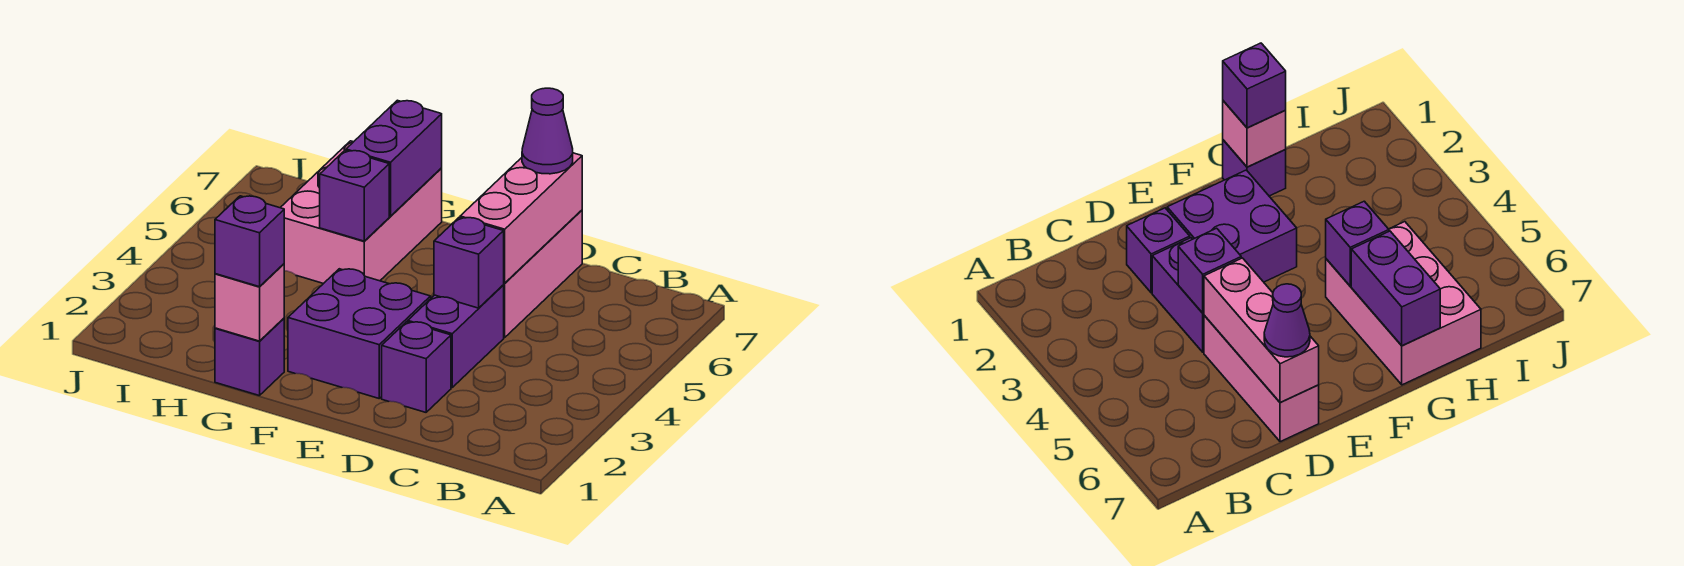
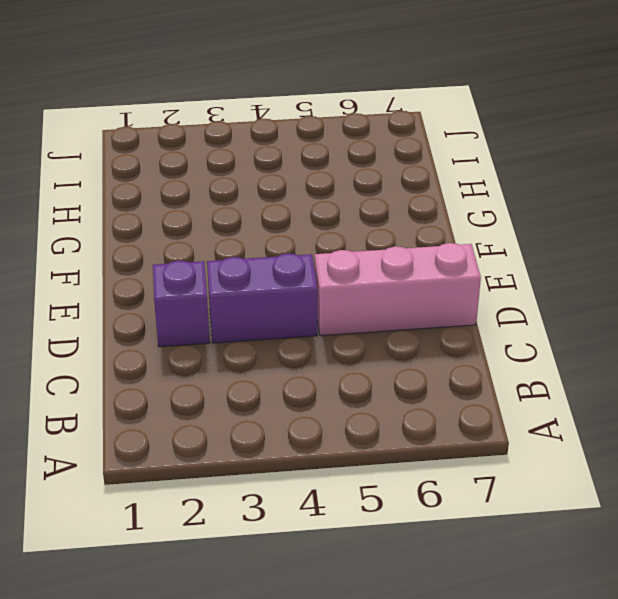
none -> purple brick E2:F3 level 1
none -> purple brick G1 level 1
none -> pink brick G5:H7 level 1

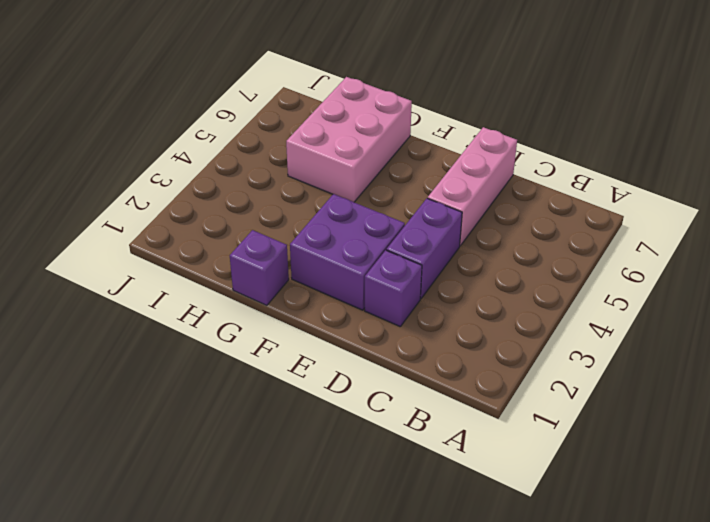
none -> purple brick D4 level 2
none -> pink brick D5:D7 level 2
none -> pink brick G1 level 2

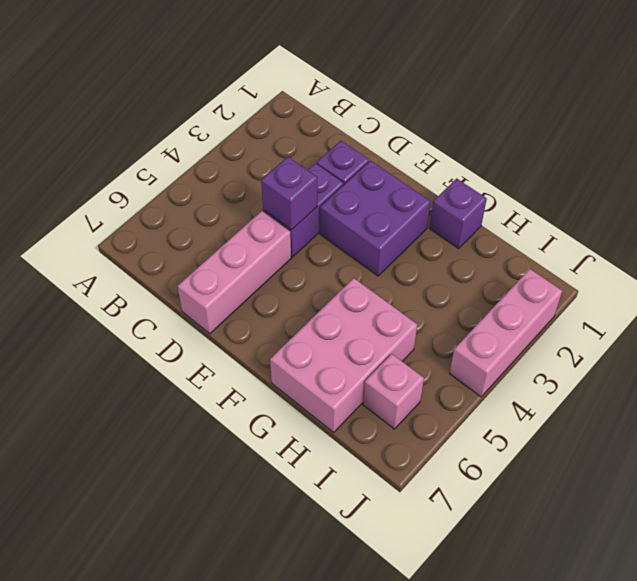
pink brick I6 level 1 -> pink brick G1 level 2
pink brick J2:J4 level 1 -> pink brick D5:D7 level 2
none -> purple brick G5 level 2
none -> purple brick G6:G7 level 2
none -> purple cone D7 level 3

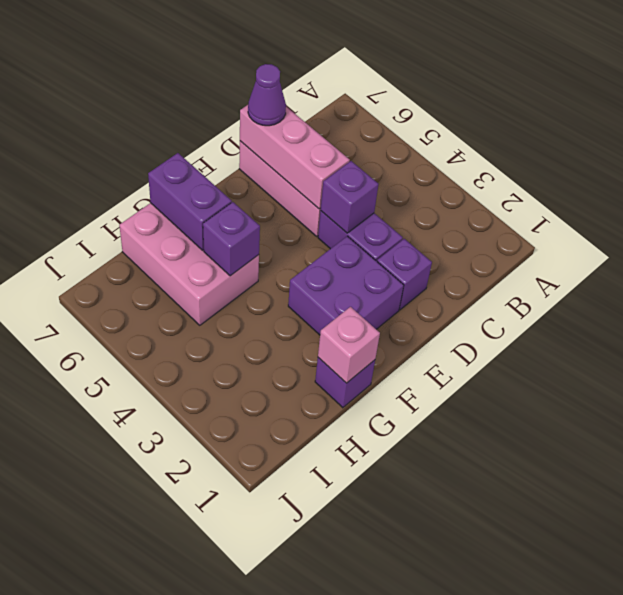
none -> purple brick G1 level 3

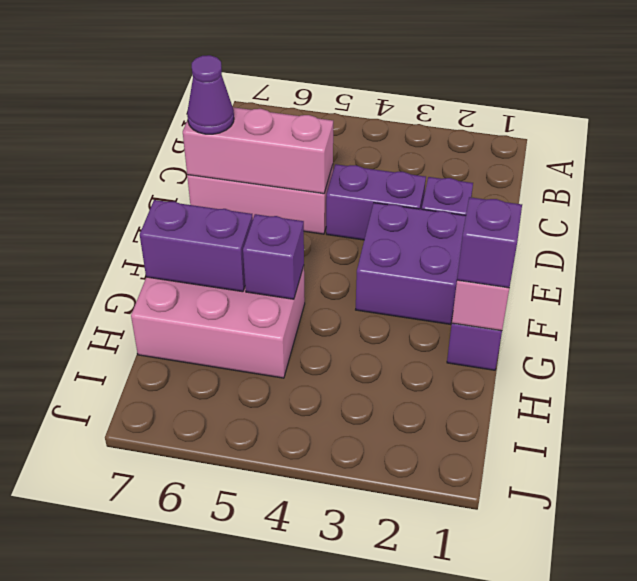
none -> purple brick D4 level 2

